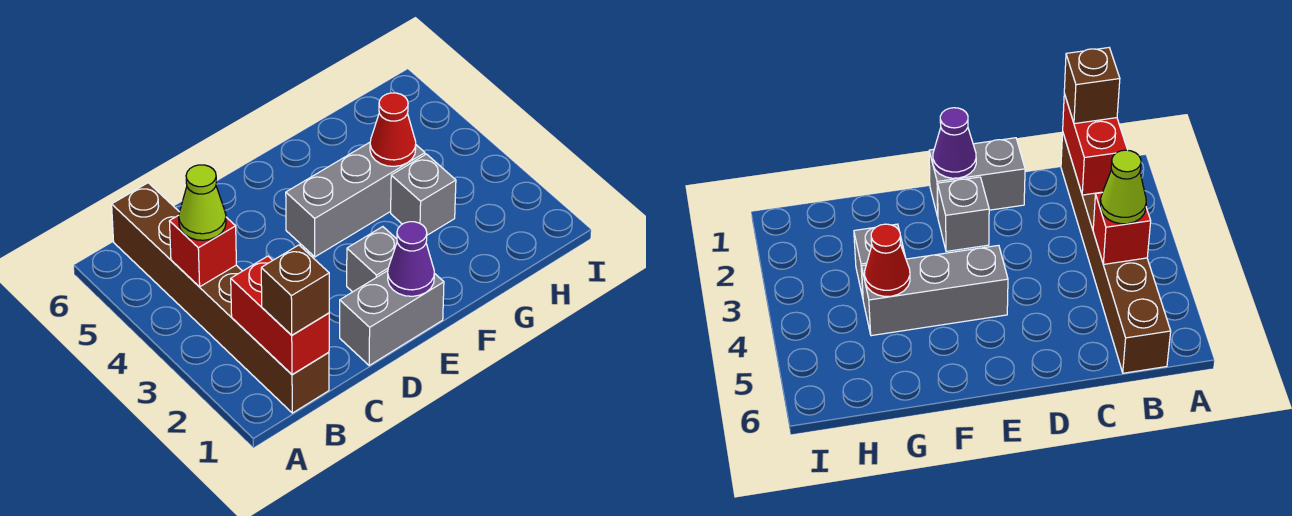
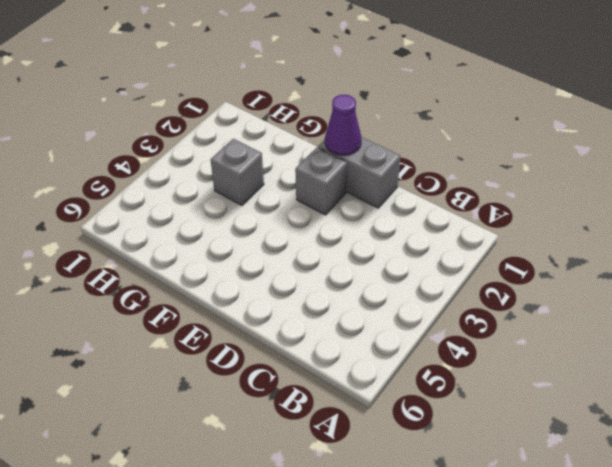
none -> brown brick B1:B6 level 1
none -> grey brick E4:G4 level 1

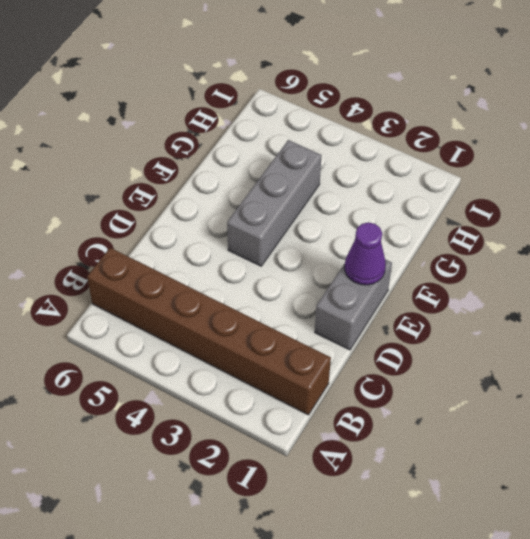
none -> grey brick E2 level 1
none -> grey brick G3 level 1

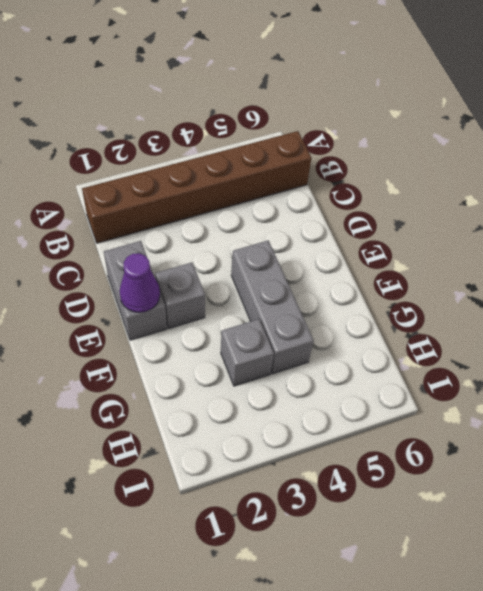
none -> red brick B1:B2 level 2
none -> red brick B4 level 2

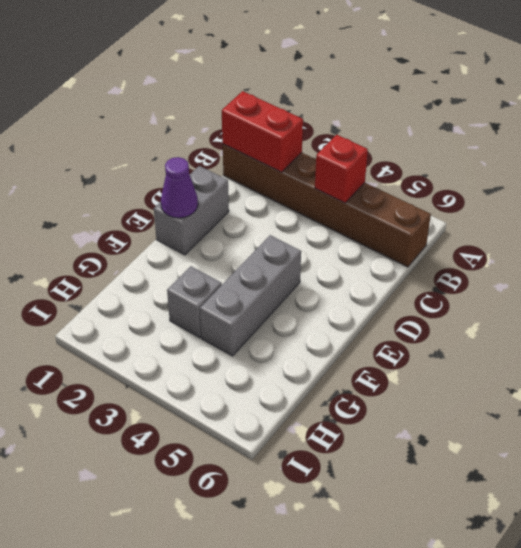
none -> grey brick E2 level 1
none -> red cone G4 level 2

